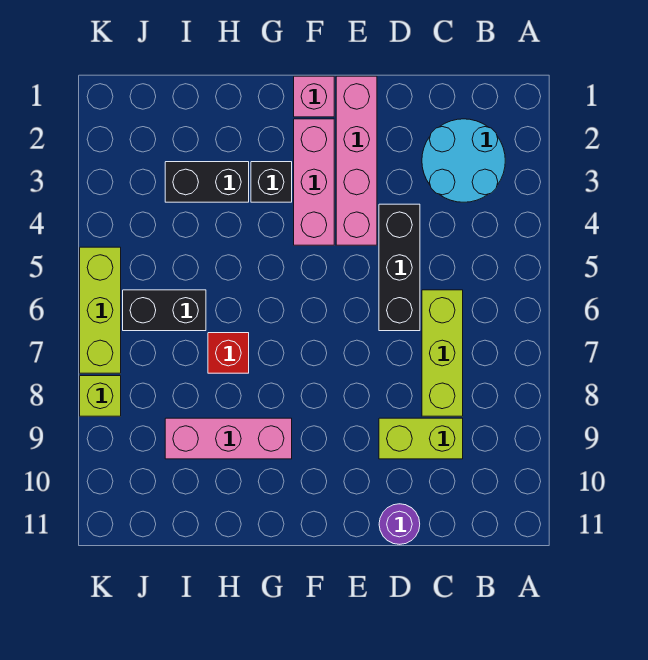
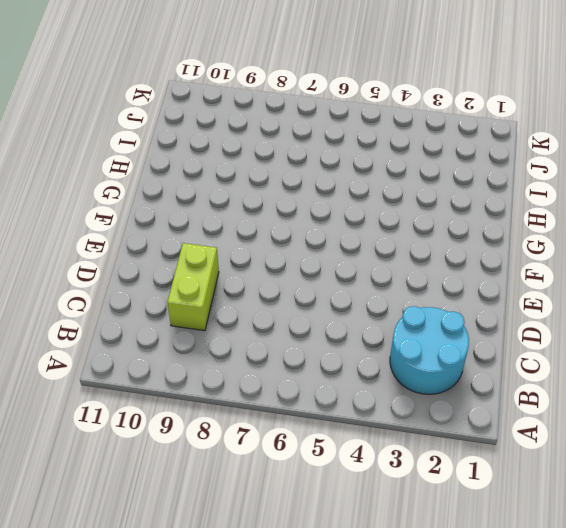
none -> lime brick C6:C8 level 1
none -> black brick D4:D6 level 1
none -> purple round brick D11 level 1

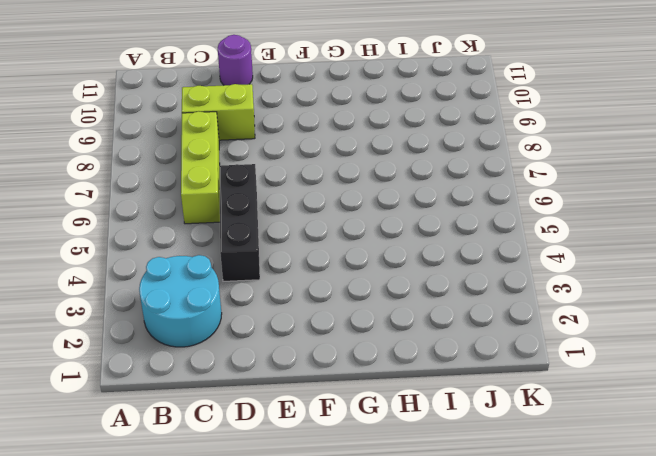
none -> pink brick E1:E4 level 1
none -> pink brick F1 level 1
none -> pink brick F2:F4 level 1

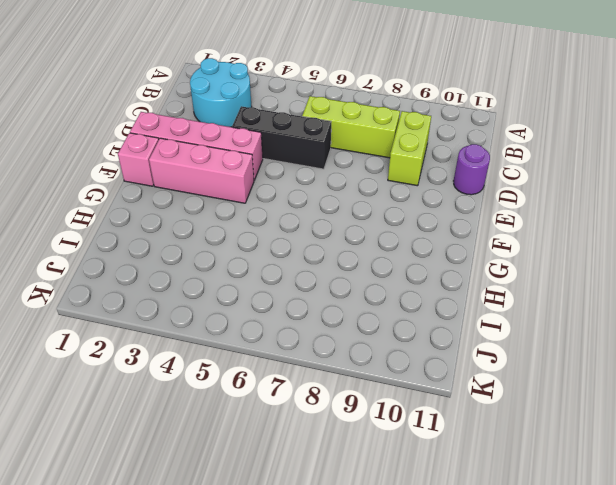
none -> black brick G3 level 1
none -> pink brick G9:I9 level 1
none -> black brick H3:I3 level 1

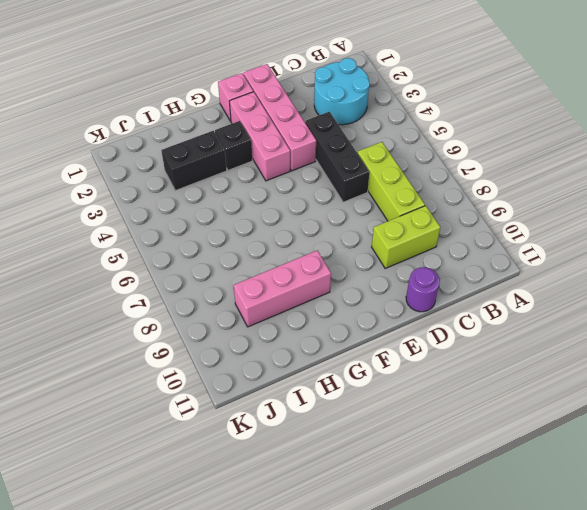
none -> red brick H7 level 1
none -> black brick I6:J6 level 1
none -> lime brick K5:K7 level 1

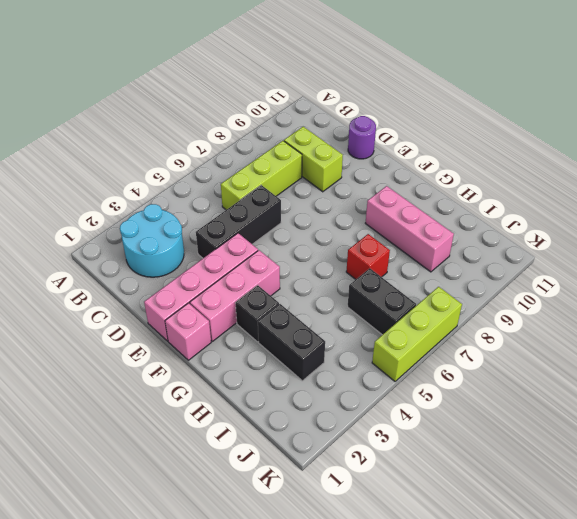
none -> lime brick K8 level 1

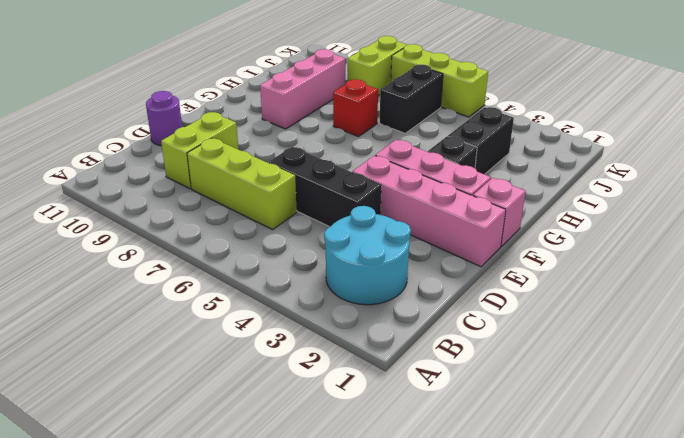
lime brick J8:K8 level 1 -> lime brick K8 level 1

